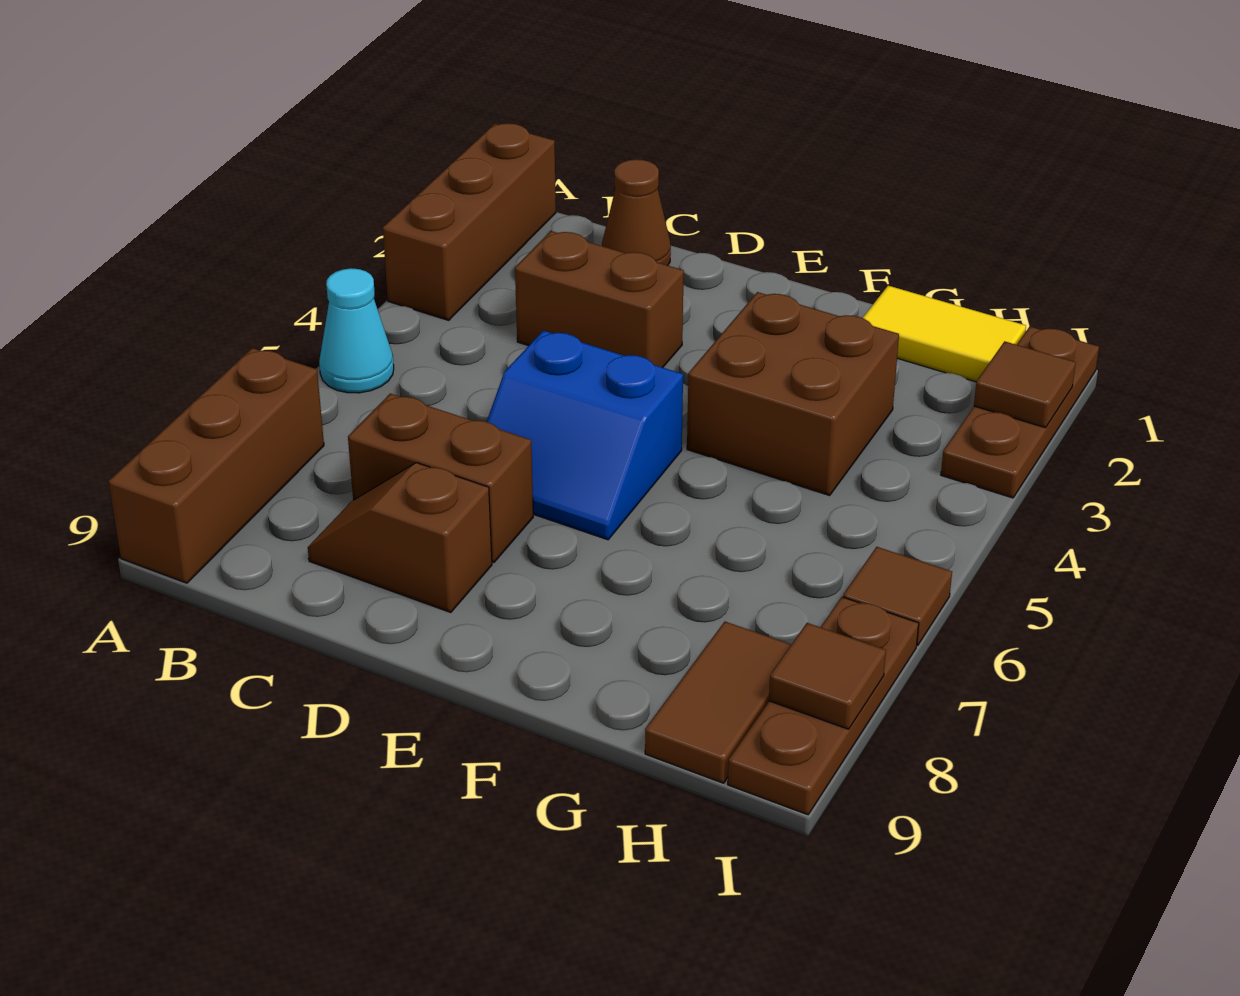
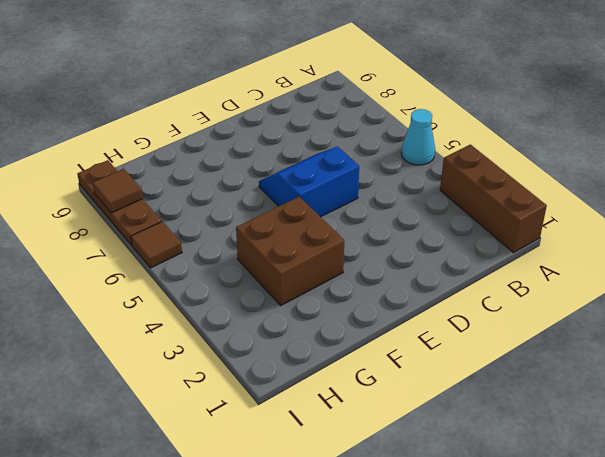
none -> brown brick A7:A9 level 1
none -> brown cone C1 level 1
none -> brown brick C3:D3 level 1

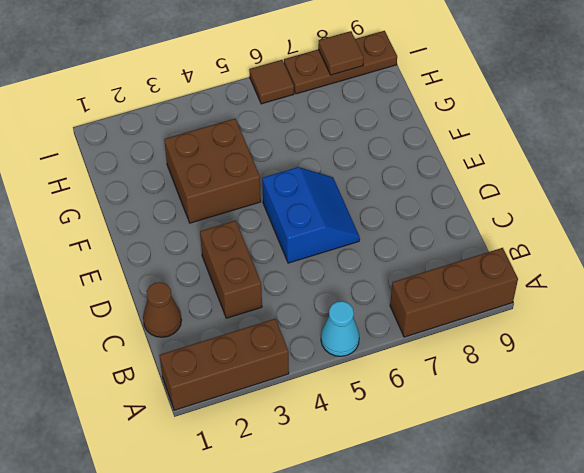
none -> brown brick C7:D7 level 1
none -> brown slope C8:D8 level 1 top D
none -> yellow tile G1:H1 level 1

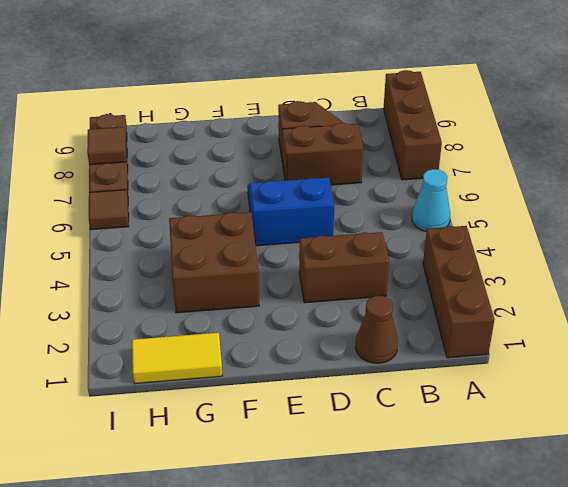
none -> brown tile H8:H9 level 1
none -> brown plate I1:I3 level 1
none -> brown tile I2 level 2

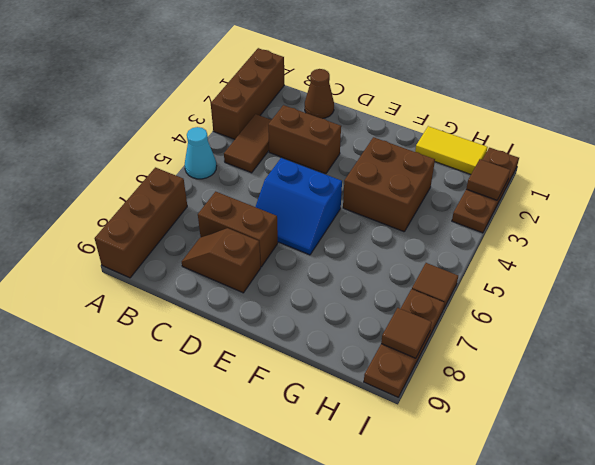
brown tile B3:B4 level 1 -> brown tile H8:H9 level 1

